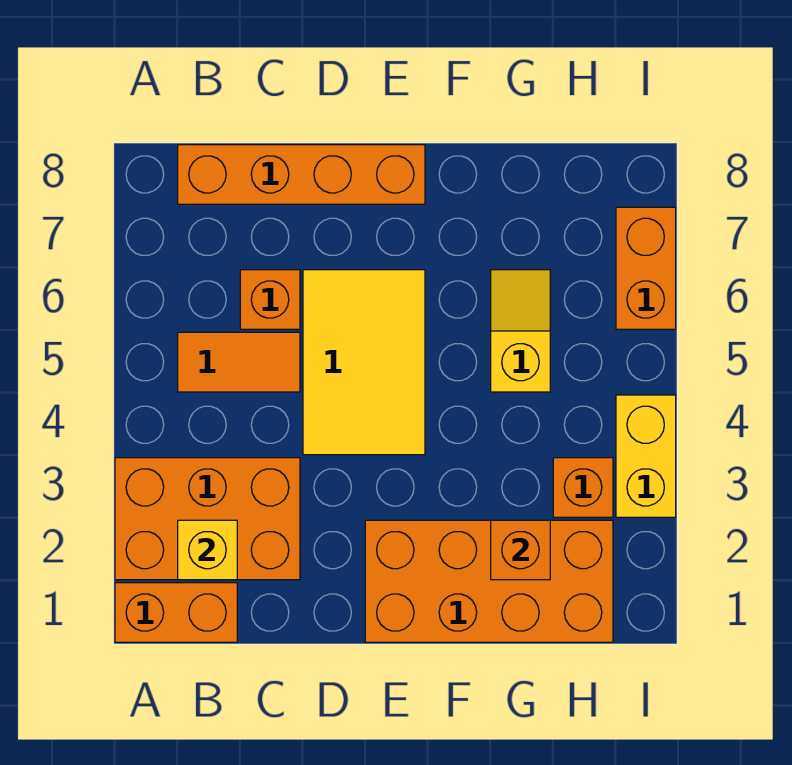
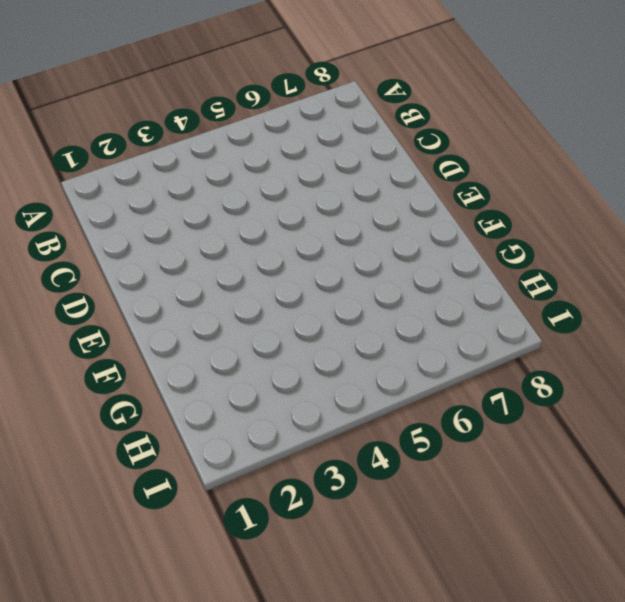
none -> orange brick A1:B1 level 1
none -> orange brick A2:C3 level 1
none -> orange tile B5:C5 level 1

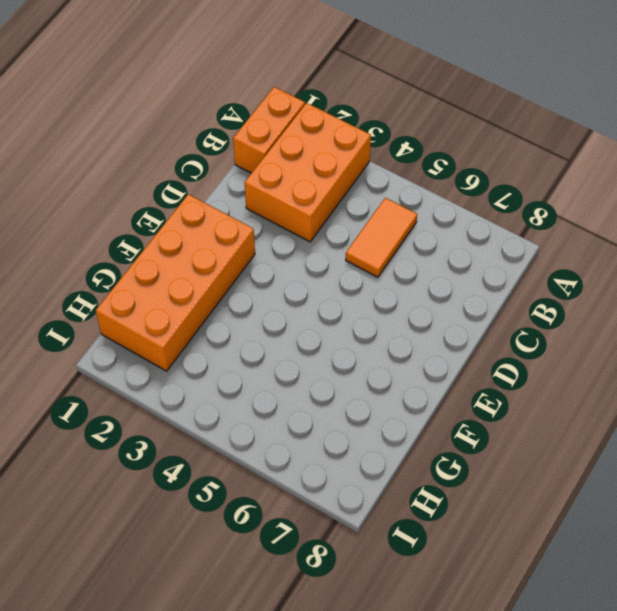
none -> orange brick B8:E8 level 1
none -> orange brick C6 level 1
none -> yellow tile D4:E6 level 1

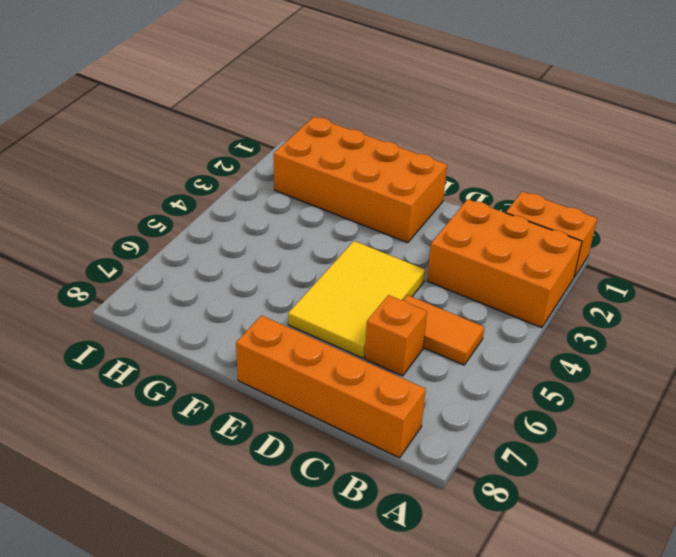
none -> yellow slope G5:G6 level 1 top 5
none -> orange brick H3 level 1
none -> yellow brick I3:I4 level 1

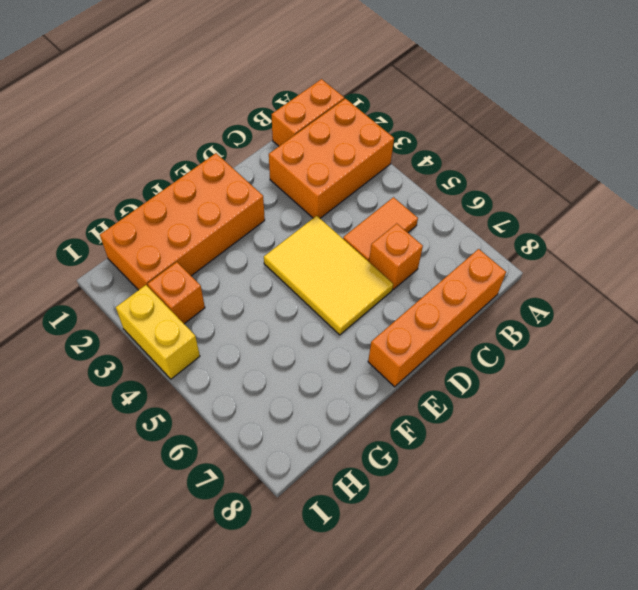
none -> yellow slope G5:G6 level 1 top 5
none -> orange brick I6:I7 level 1
none -> yellow brick B2 level 2

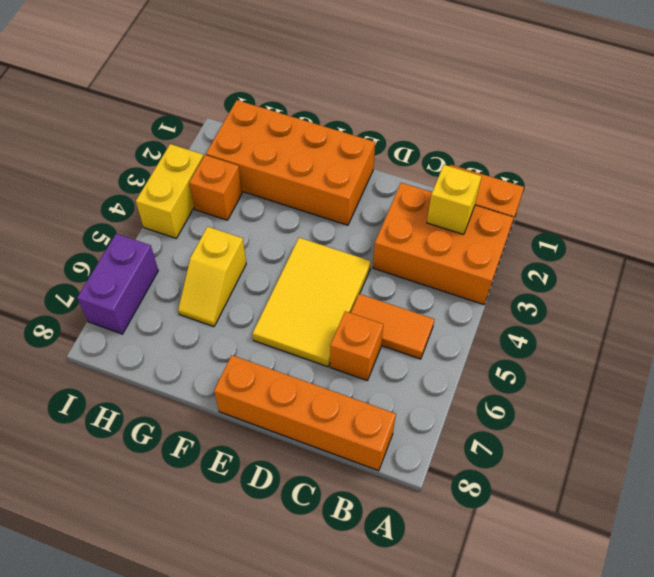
purple brick I6:I7 level 1 -> orange brick I6:I7 level 1
none -> orange brick G2 level 2

